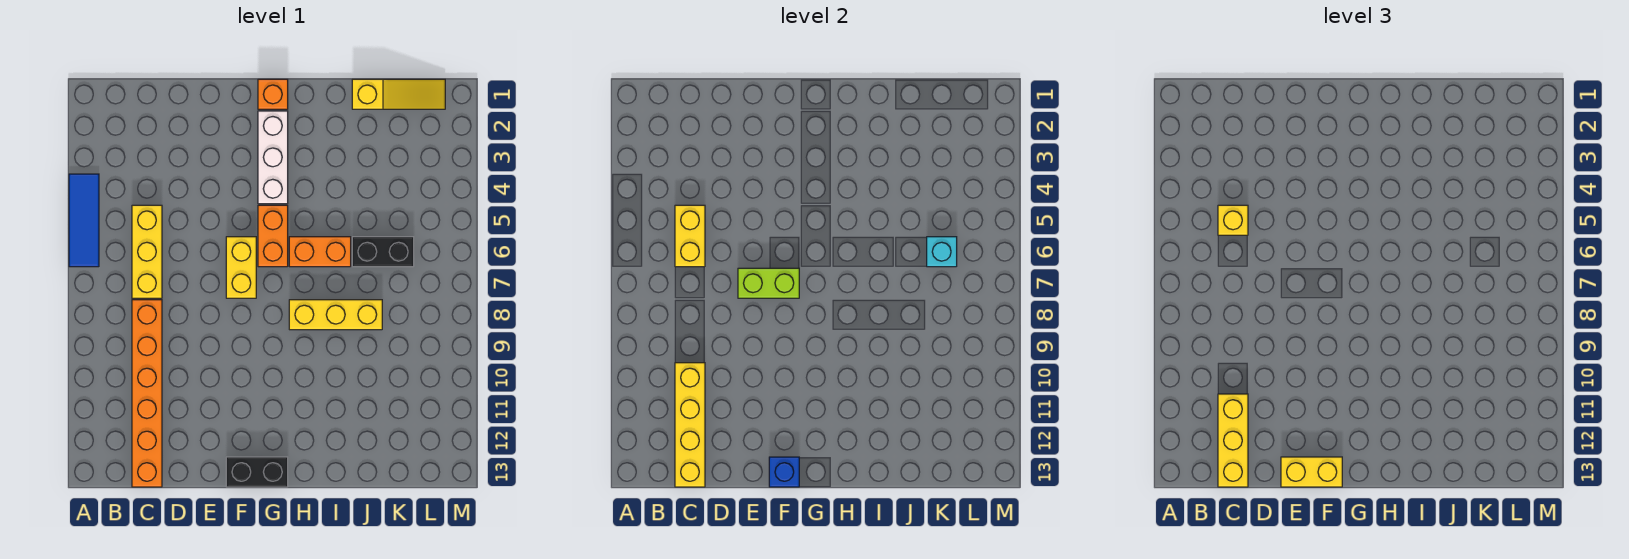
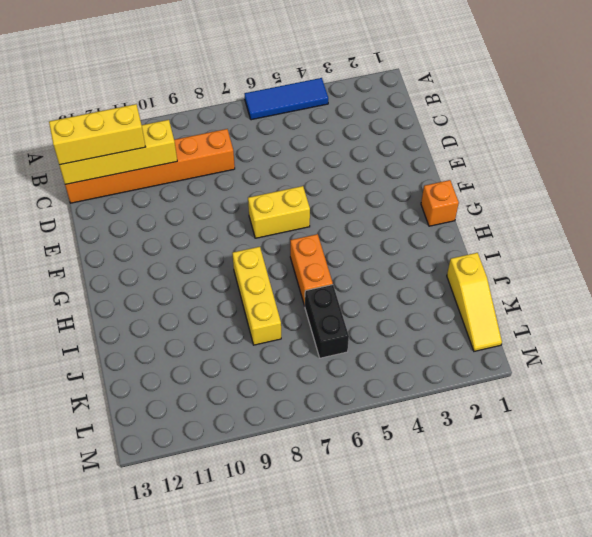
none -> yellow brick C5:C7 level 1
none -> black brick F13:G13 level 1
none -> white brick G2:G4 level 1

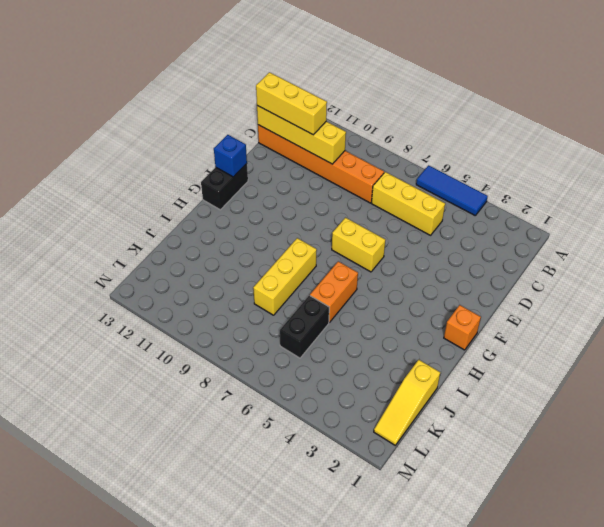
none -> white brick G2:G4 level 1
none -> orange brick G5:G6 level 1
none -> yellow brick C5:C6 level 2

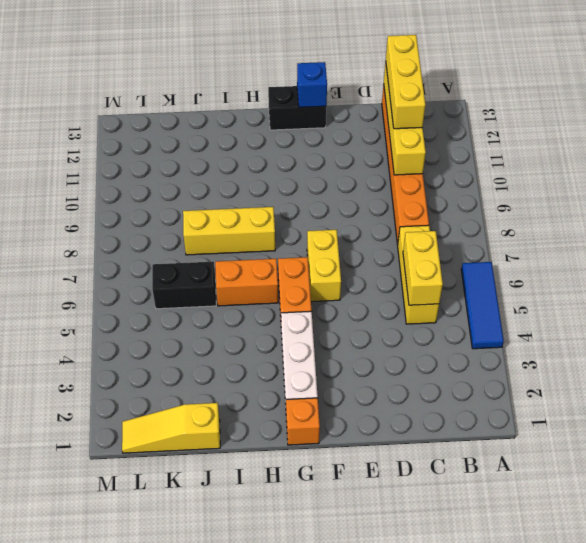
none -> lime brick E7:F7 level 2
none -> cyan brick K6 level 2
none -> yellow brick C5 level 3

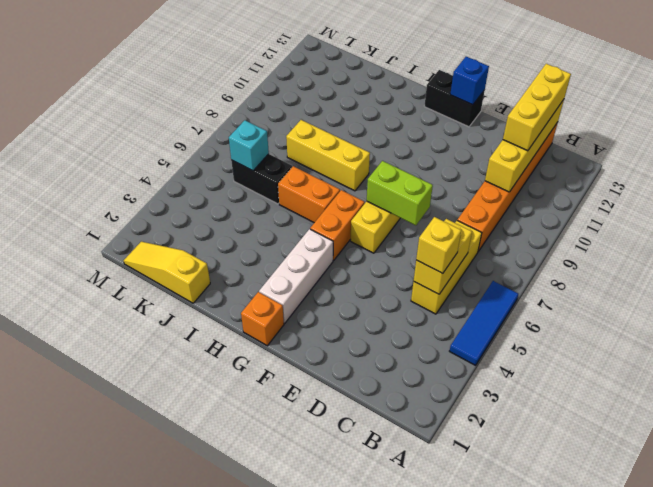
none -> yellow brick E13:F13 level 3

